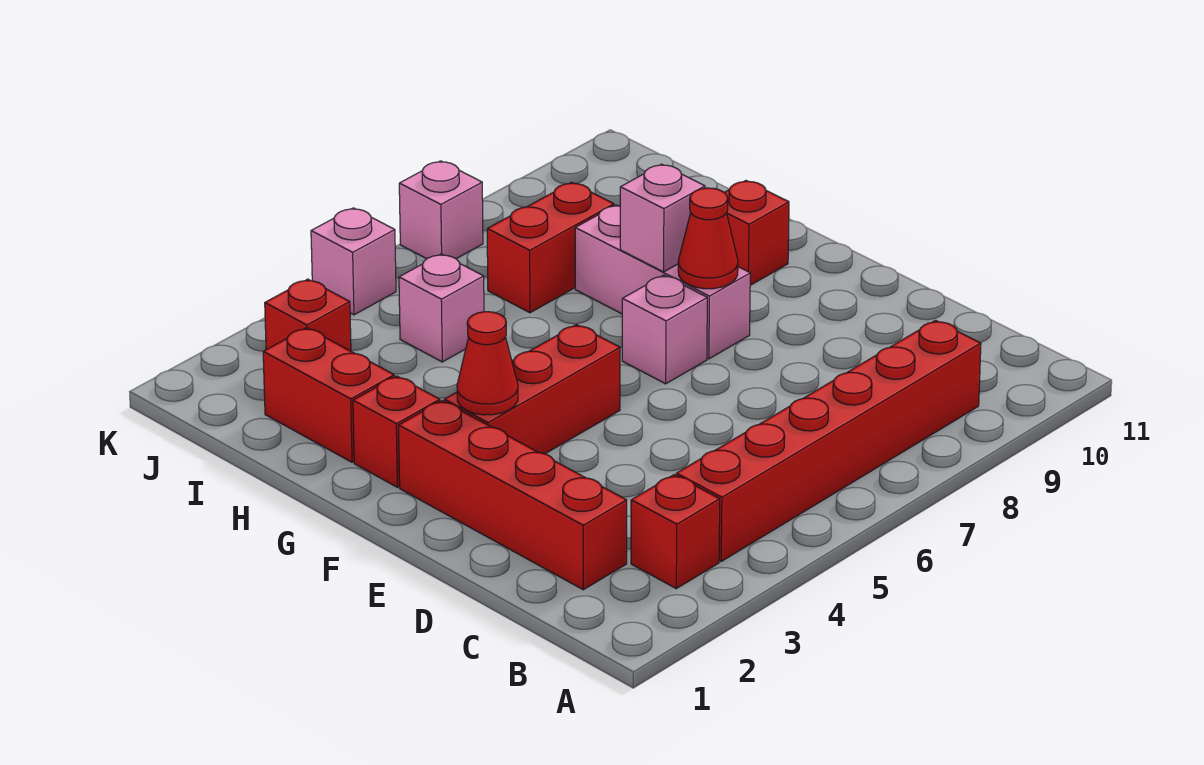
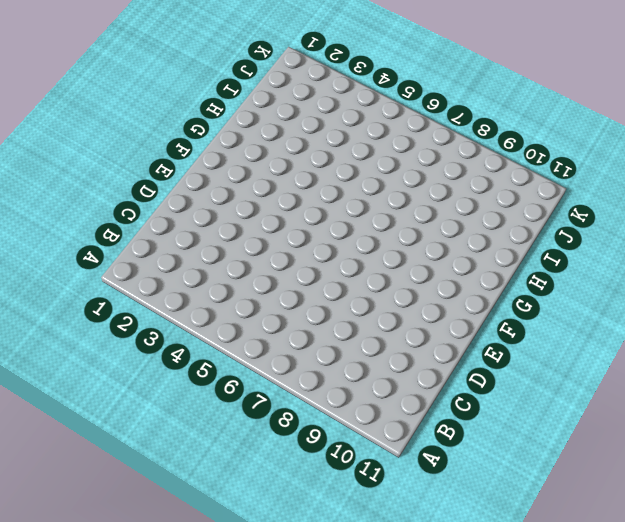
none -> red brick B3 level 1
none -> red brick B4:B9 level 1
none -> red brick C2:F2 level 1

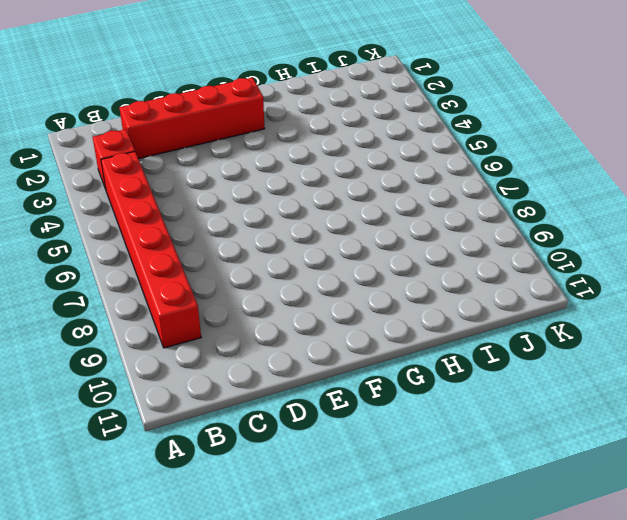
none -> red brick F3:F5 level 1
none -> pink brick F7 level 1
none -> pink brick F8:H8 level 1

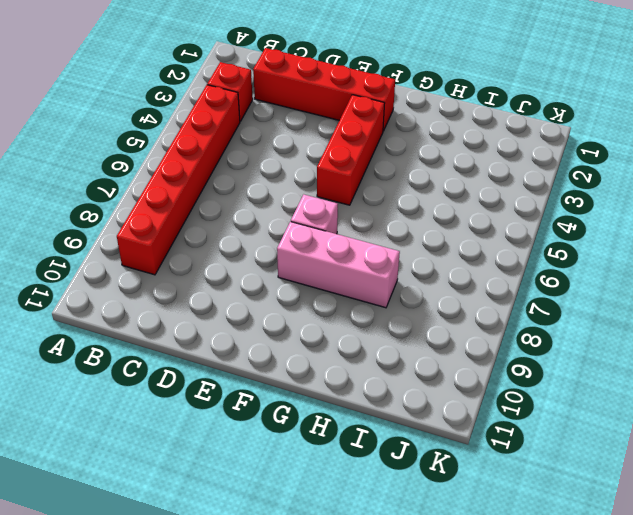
none -> red brick G2 level 1
none -> red brick G10 level 1
none -> red brick H2:I2 level 1

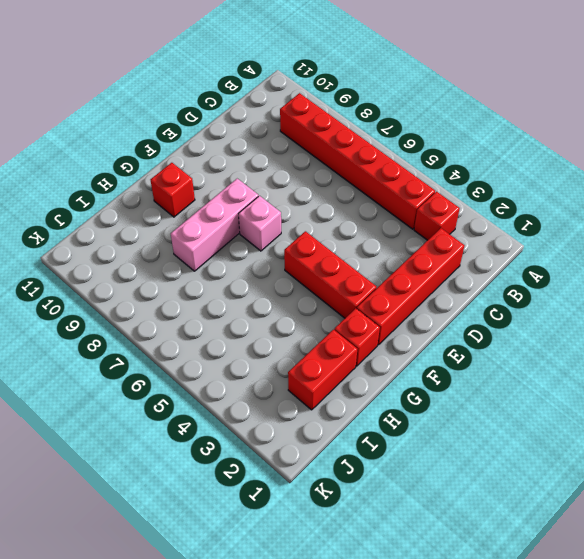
none -> pink brick I5 level 1
none -> red brick I7:I8 level 1
none -> red brick J3 level 1

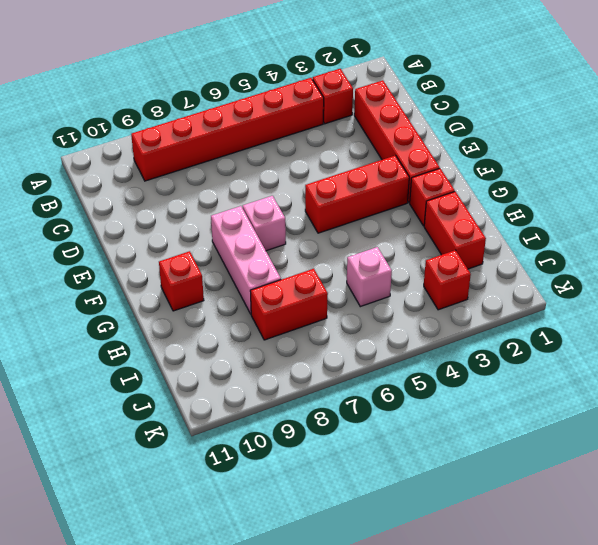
none -> pink brick K5 level 1
none -> pink brick K7 level 1
none -> red cone F3 level 2

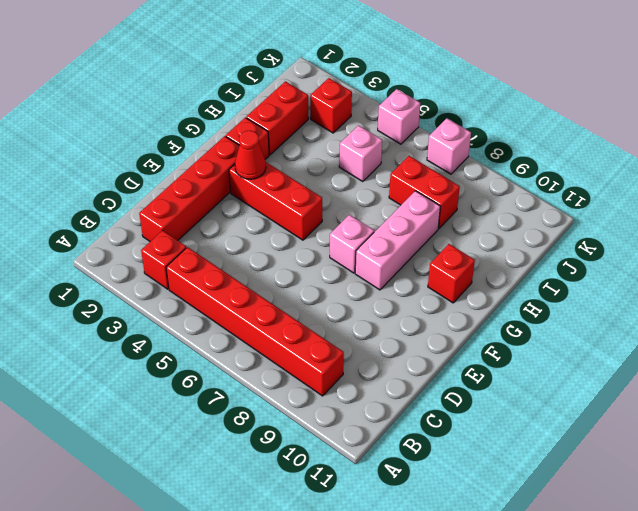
none -> red cone F8 level 2
none -> pink brick G8 level 2

